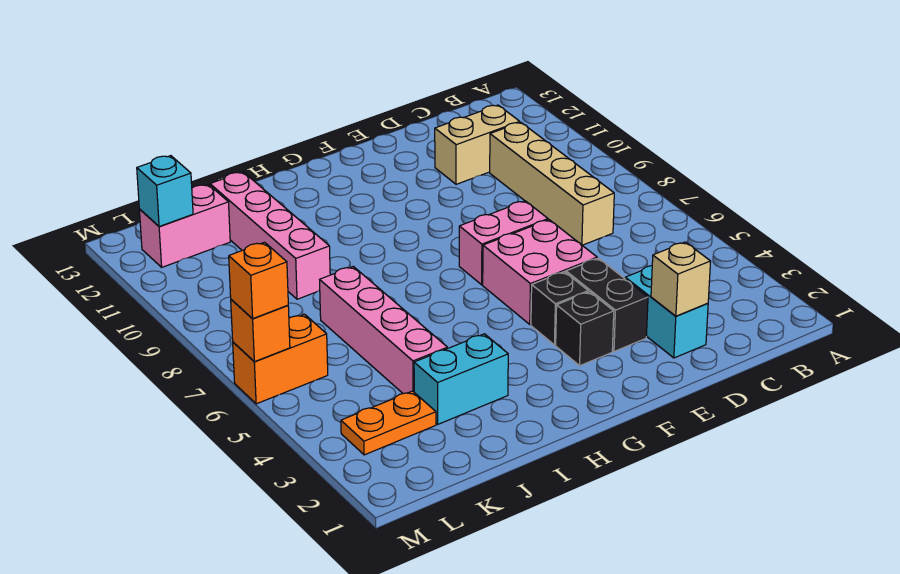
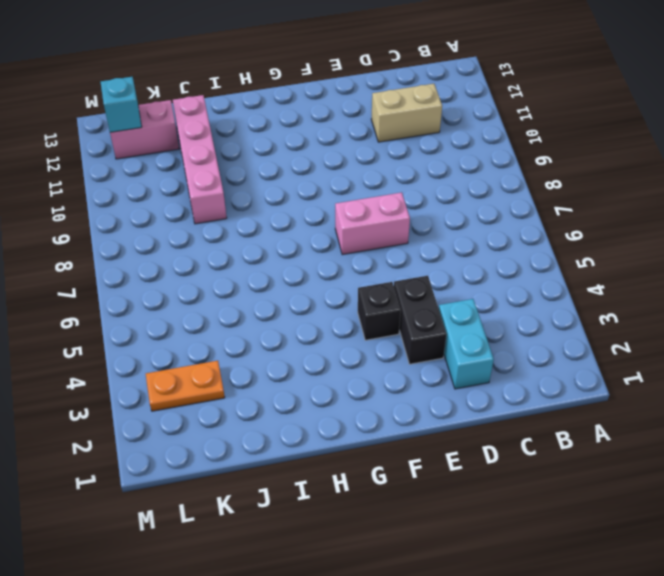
none -> tan brick C7:C10 level 1
none -> pink brick E5:F6 level 1
none -> black brick F3 level 1

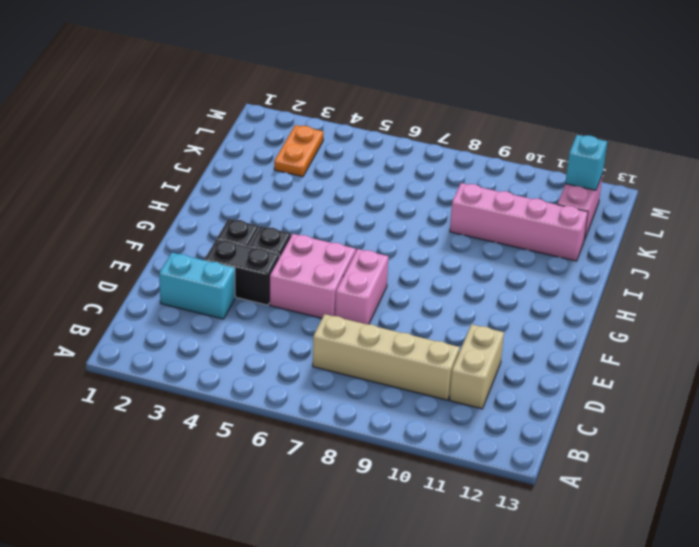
none -> cyan brick I3:J3 level 1
none -> pink brick J4:J7 level 1
none -> orange brick L6:M6 level 1

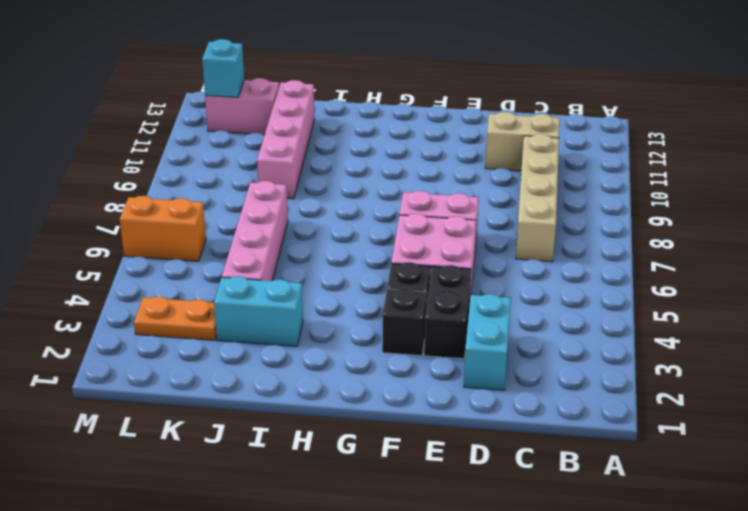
none -> tan brick D2 level 2
none -> orange brick M6 level 2
none -> orange brick M6 level 3

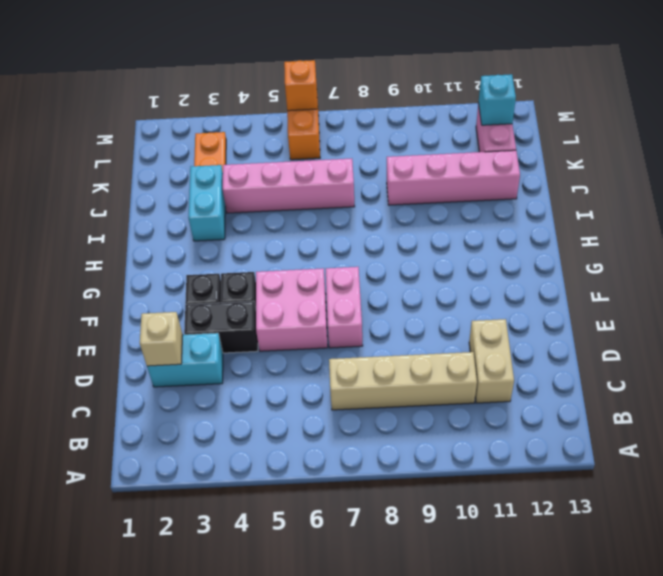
none -> orange brick M6 level 3

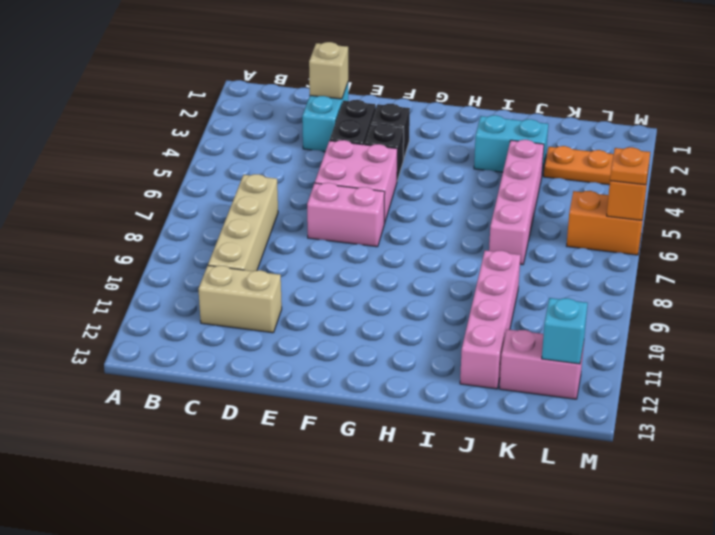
orange plate M6 level 3 -> orange brick M6 level 3

